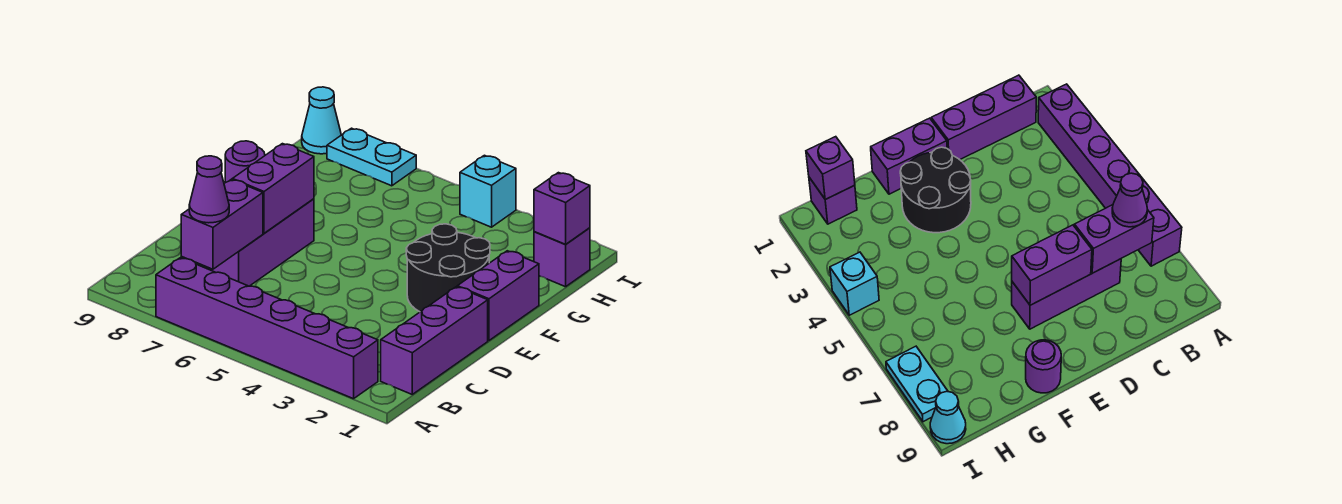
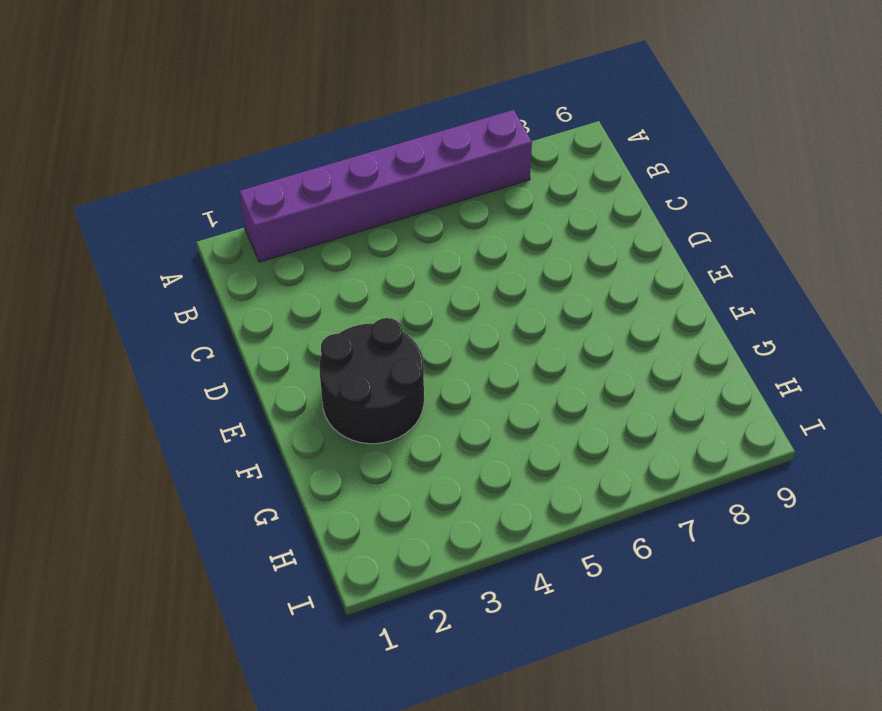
none -> purple brick B1:D1 level 1
none -> purple brick C7:E7 level 1
none -> purple brick E1:F1 level 1

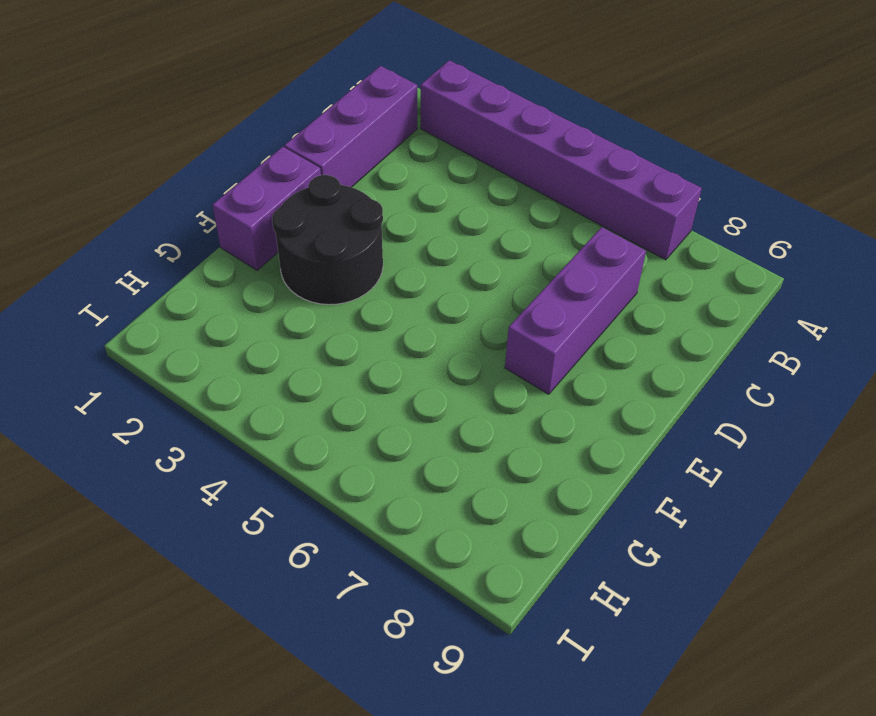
none -> purple round brick F9 level 1
none -> purple brick H1 level 1
none -> cyan brick I4 level 1

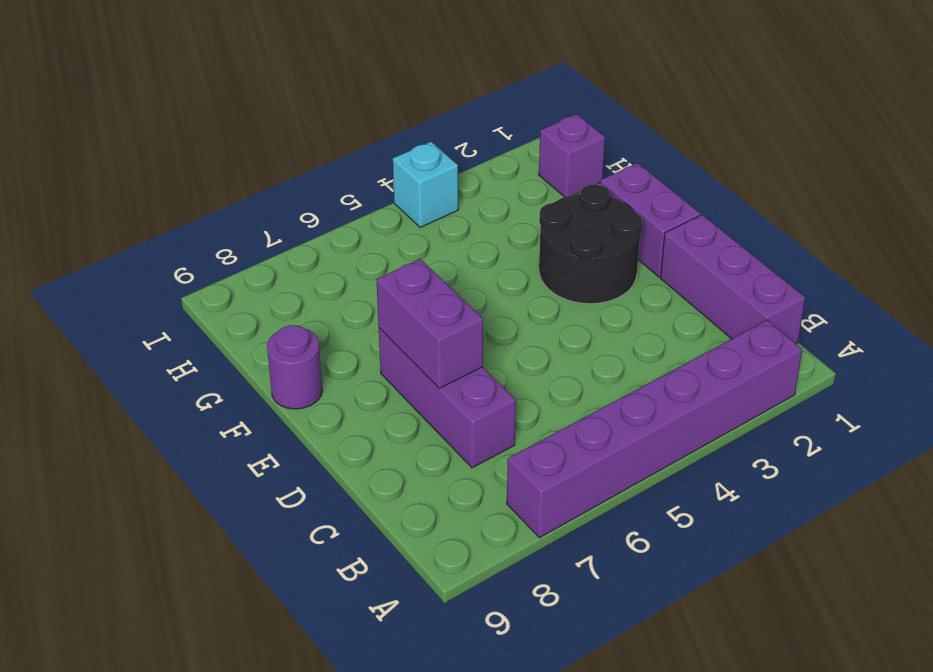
none -> cyan plate I7:I8 level 1
none -> cyan cone I9 level 1
none -> purple brick B7:C7 level 2

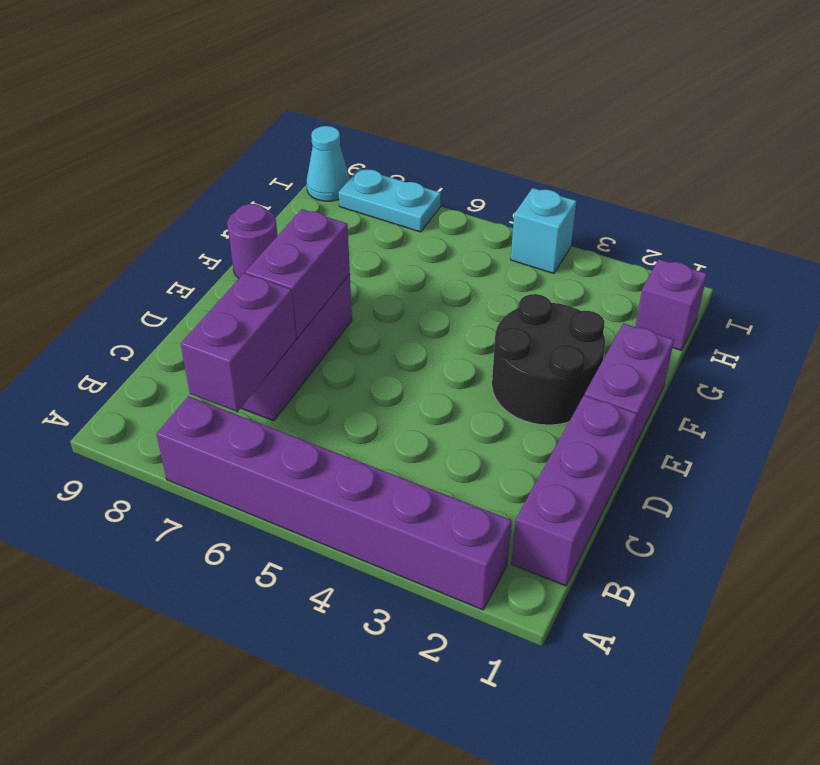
none -> purple brick H1 level 2
none -> purple cone B7 level 3

